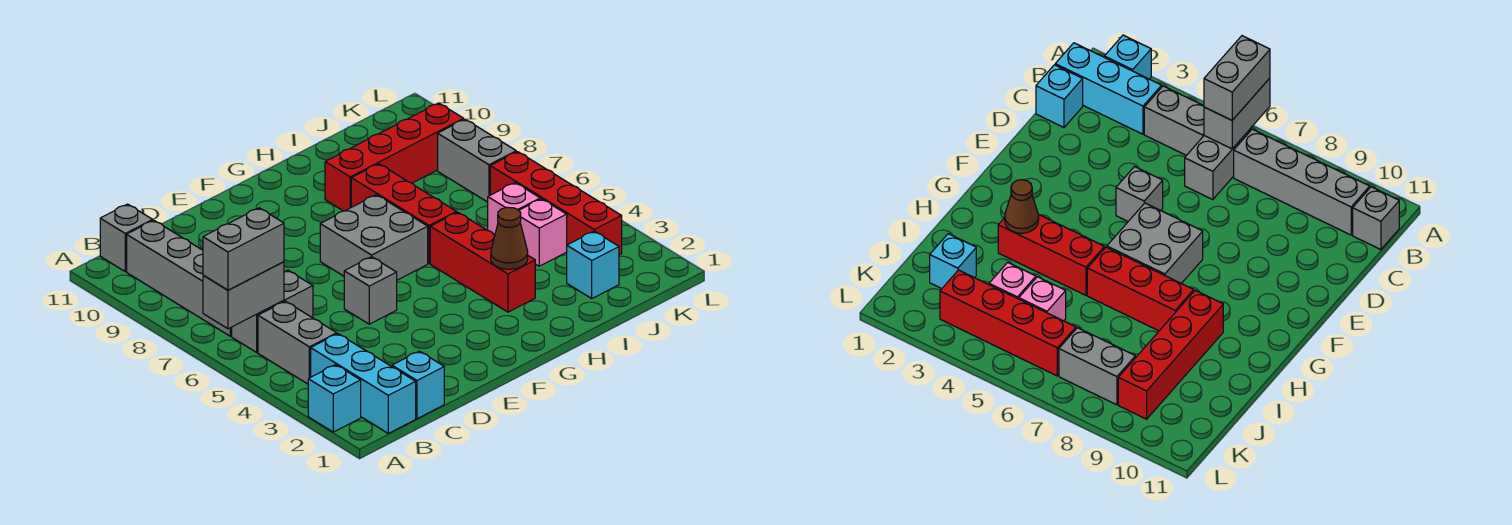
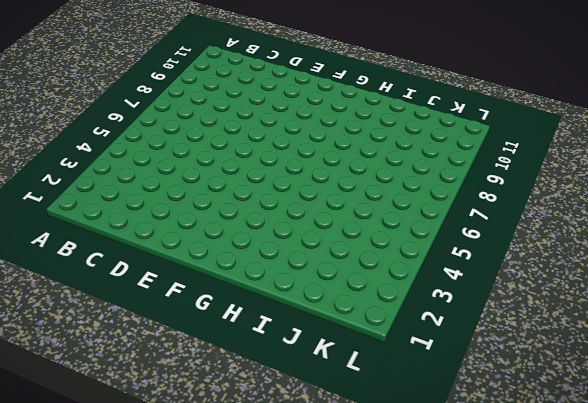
none -> cyan brick A2 level 1
none -> cyan brick B1:B3 level 1
none -> grey brick B4:B5 level 1

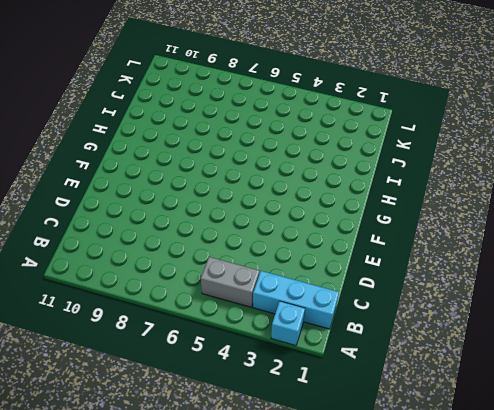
none -> grey brick B6:C6 level 1
none -> grey brick B7:B10 level 1
none -> grey brick B11 level 1

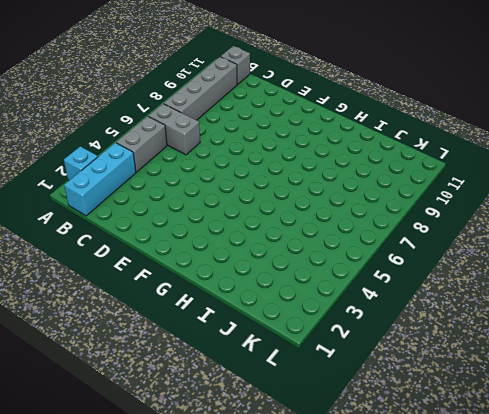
none -> cyan brick C1 level 1
none -> grey brick E5 level 1
none -> grey brick F6:G7 level 1

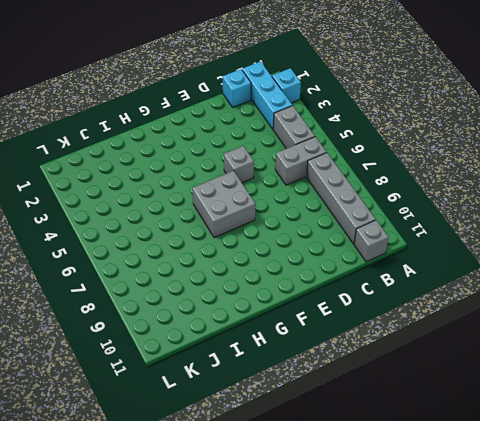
none -> red brick H3:H5 level 1
none -> red brick H6:H8 level 1
none -> red brick H9:K9 level 1

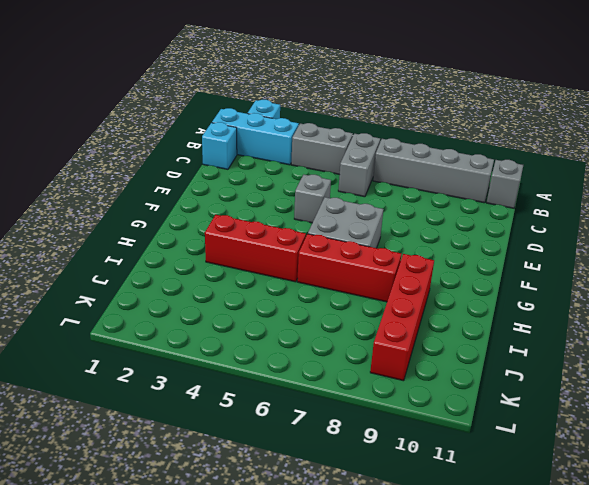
none -> cyan brick J2 level 1
none -> pink brick J4 level 1
none -> pink brick J5 level 1

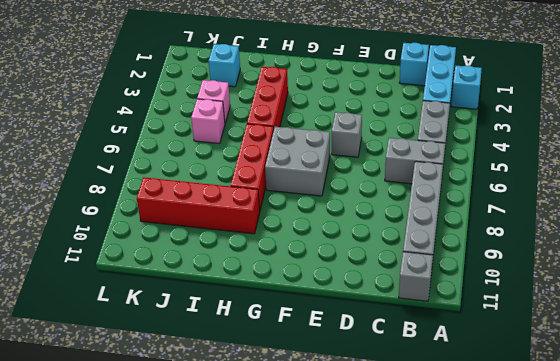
none -> red brick K3:K6 level 1
none -> grey brick K7:K8 level 1
none -> grey brick A6:B6 level 2

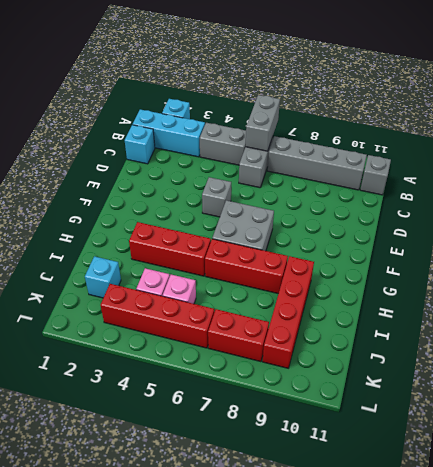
red brick K7:K8 level 1 -> grey brick K7:K8 level 1
none -> brown cone H3 level 2
none -> grey brick A6:B6 level 3

